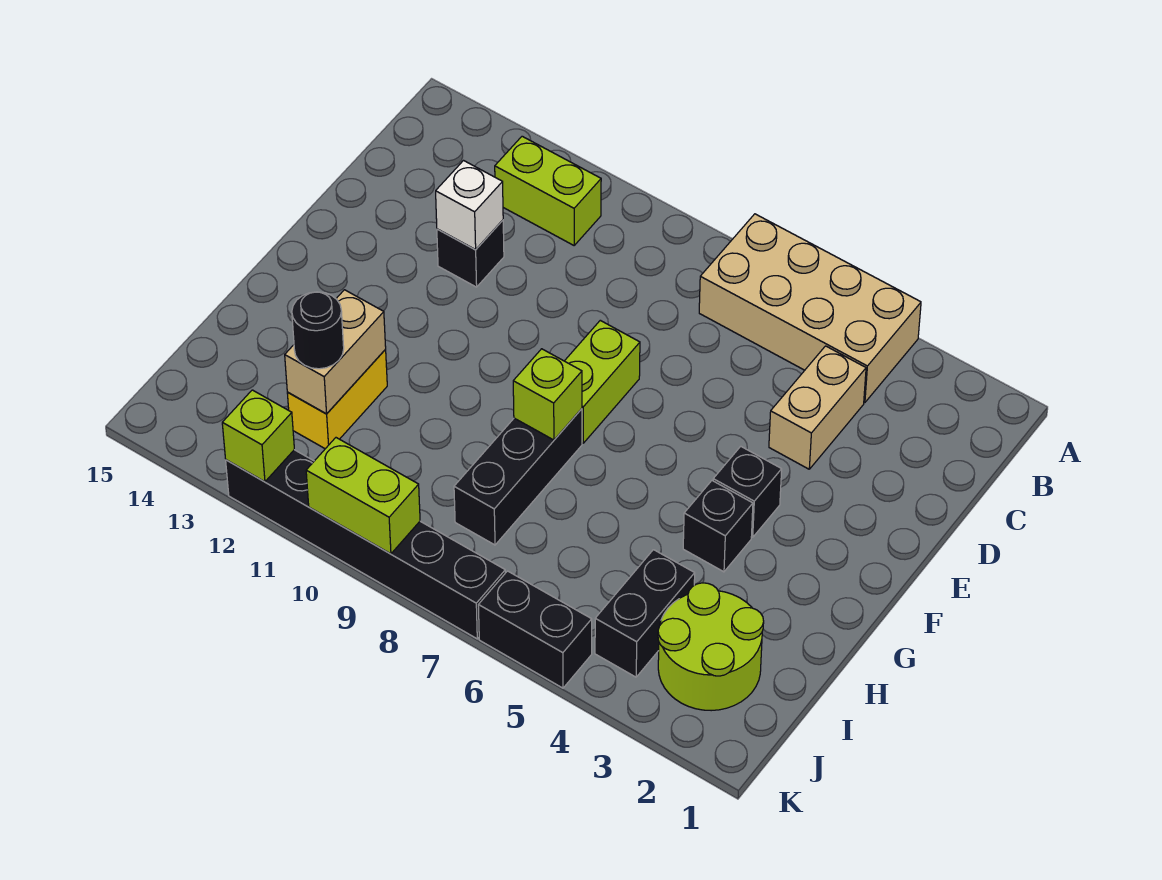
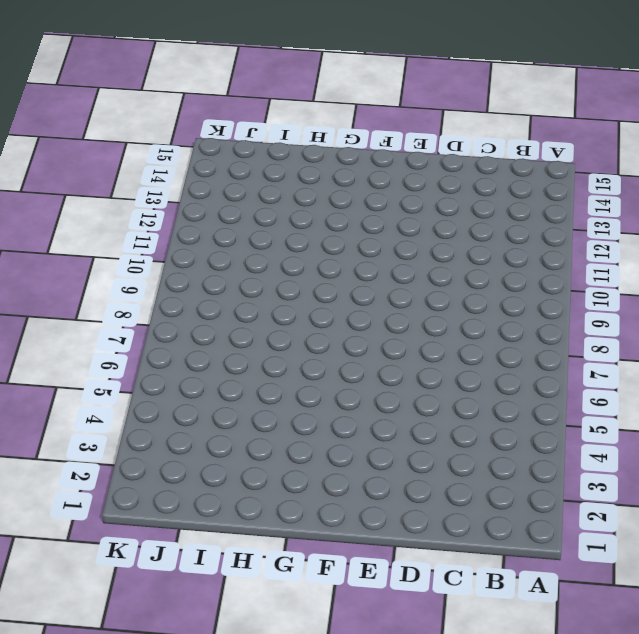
none -> tan brick A4:B7 level 1
none -> lime brick B11:B12 level 1
none -> tan brick C4:D4 level 1

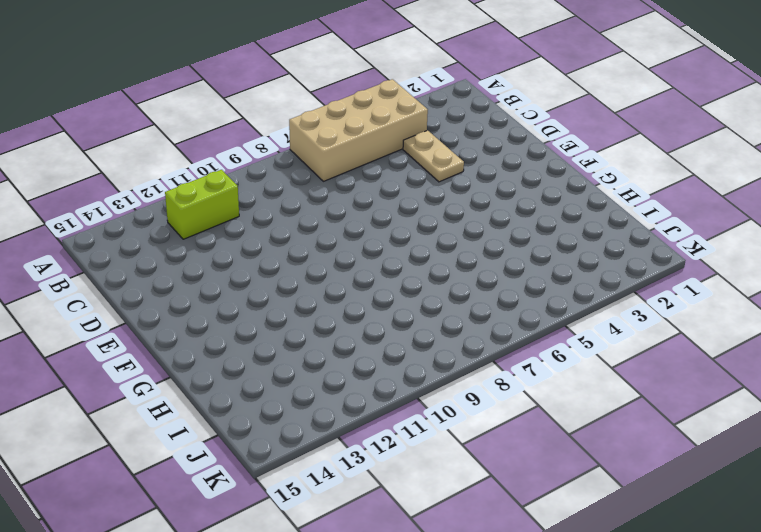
tan plate C4:D4 level 1 -> tan brick C4:D4 level 1
none -> black brick D12 level 1
none -> lime brick E8:F8 level 1
none -> black brick F4 level 1

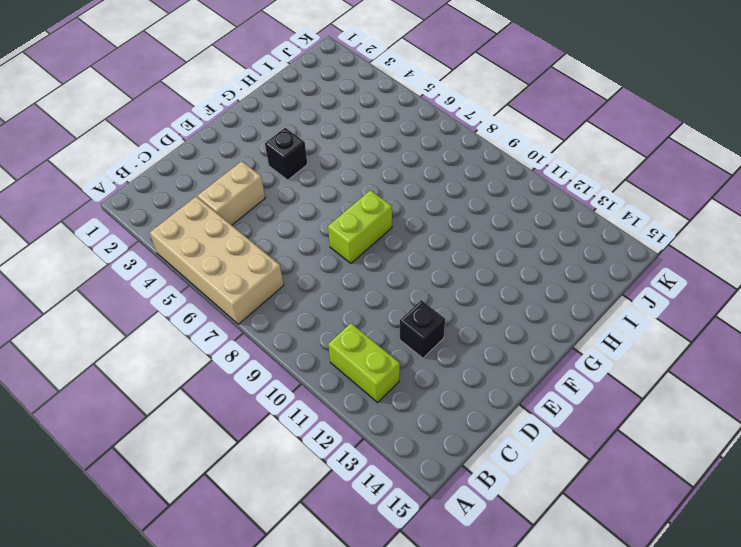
none -> black brick G4 level 1
none -> black brick G8:I8 level 1
none -> yellow brick H12:I12 level 1

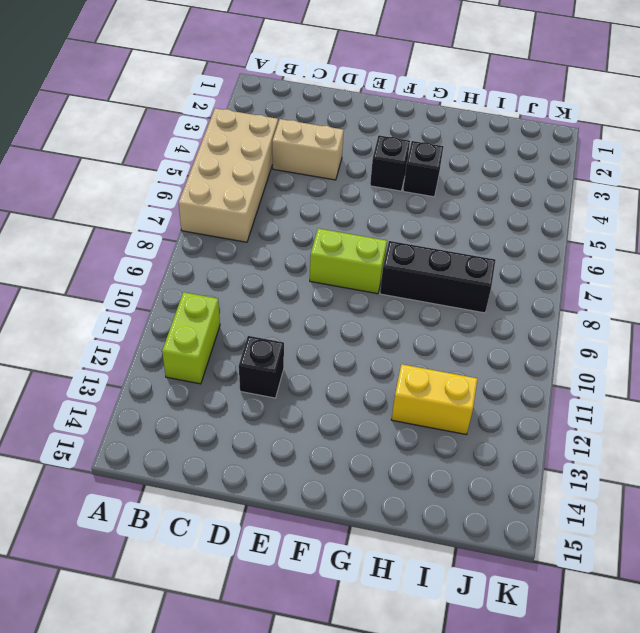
none -> lime round brick I2:J3 level 1
none -> black brick I4:J4 level 1
none -> black brick K5:K6 level 1

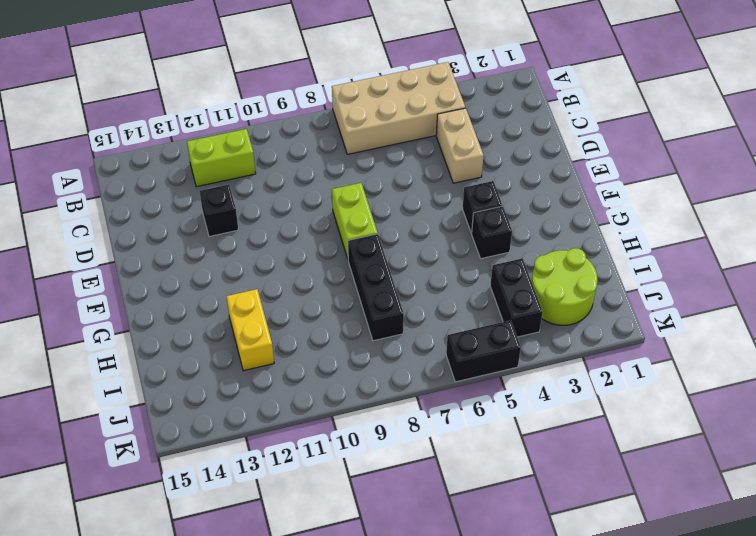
none -> black brick K7:K12 level 1
none -> white brick D12 level 2
none -> lime brick G8 level 2

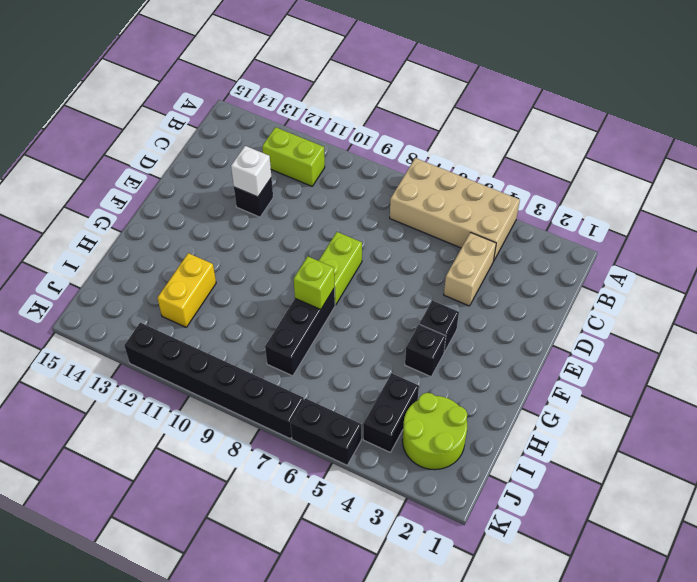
none -> tan brick H12:I12 level 2
none -> lime brick K9:K10 level 2
none -> lime brick K12 level 2

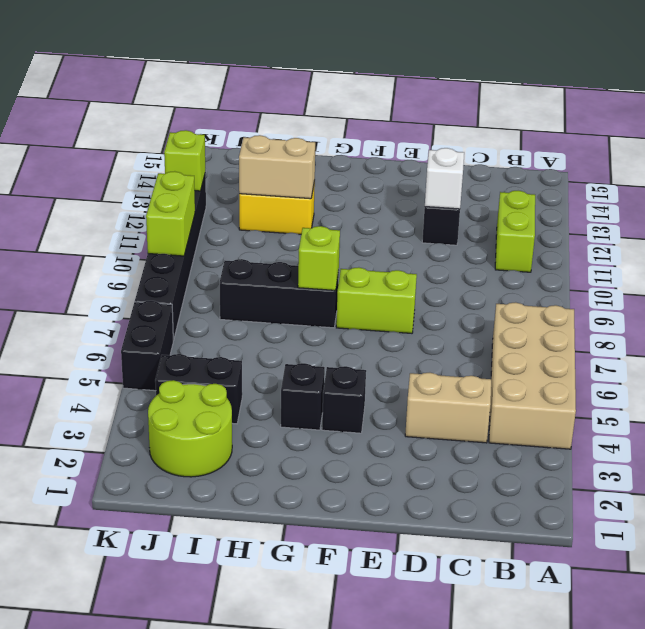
none -> black round brick I12 level 3

